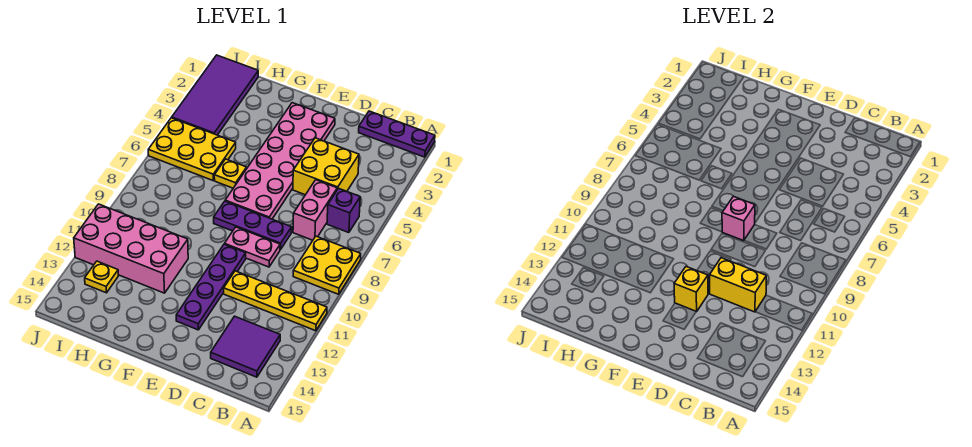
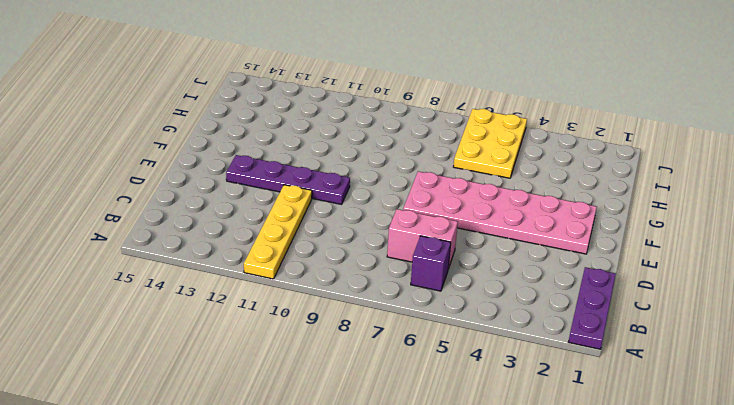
none -> yellow plate A8:B9 level 1
none -> purple tile B13:C14 level 1
none -> yellow brick C4:D5 level 1

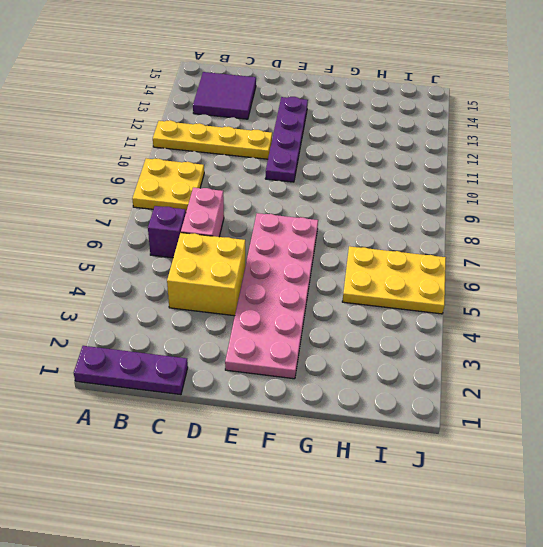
none -> purple plate D8:F8 level 1
none -> pink plate D9:E9 level 1
none -> yellow plate G6 level 1

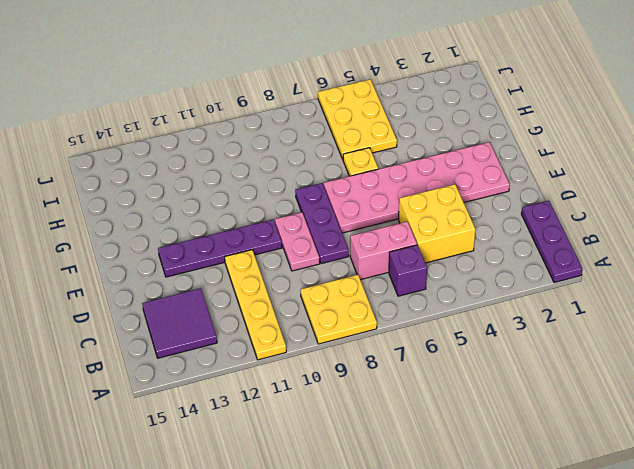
none -> pink brick G11:J12 level 1
none -> purple tile I1:J4 level 1
none -> yellow plate I13 level 1

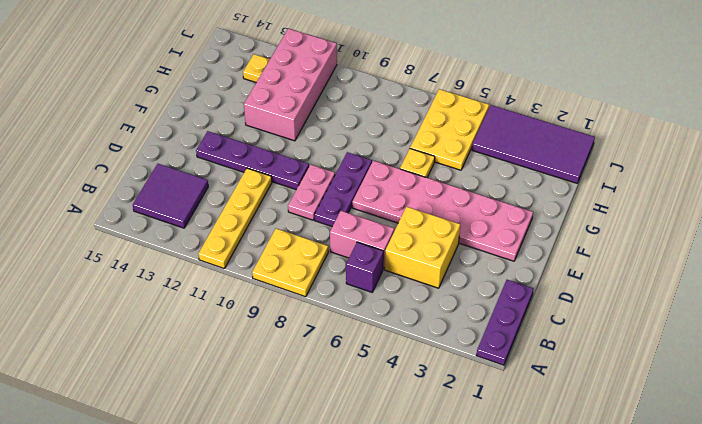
none -> yellow brick C11:D11 level 2
none -> pink brick E8 level 2
none -> yellow brick E12 level 2

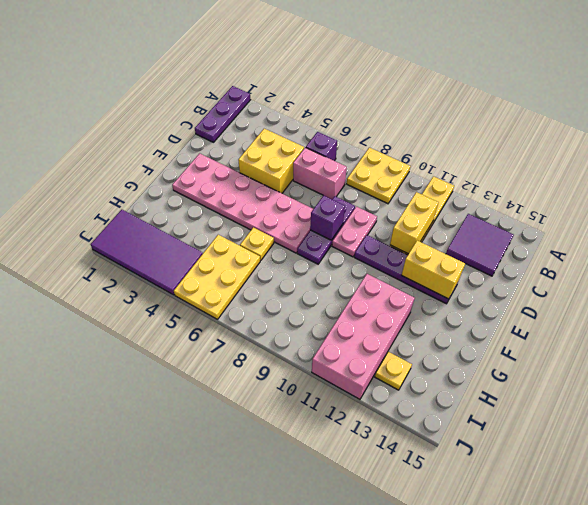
purple brick E8 level 2 -> pink brick E8 level 2
yellow brick E12:E13 level 2 -> yellow brick E12 level 2

